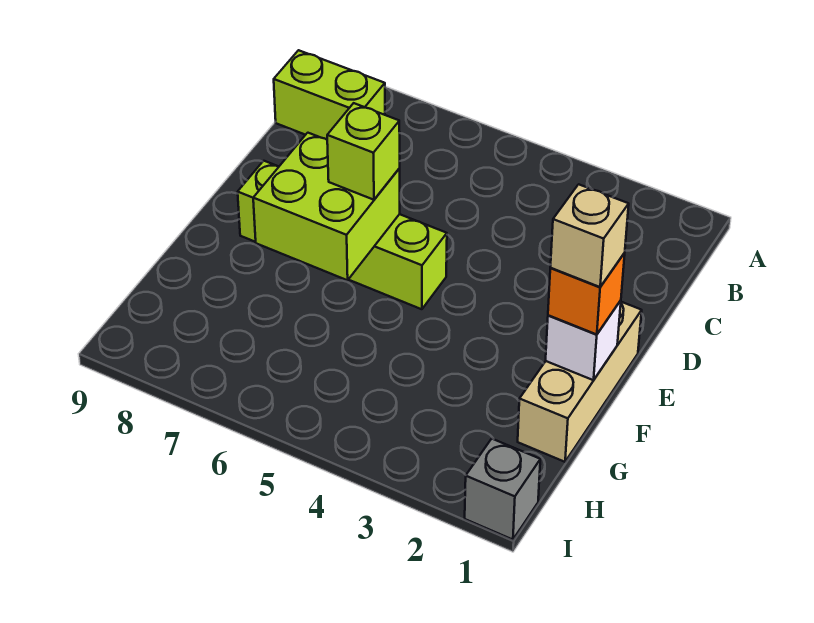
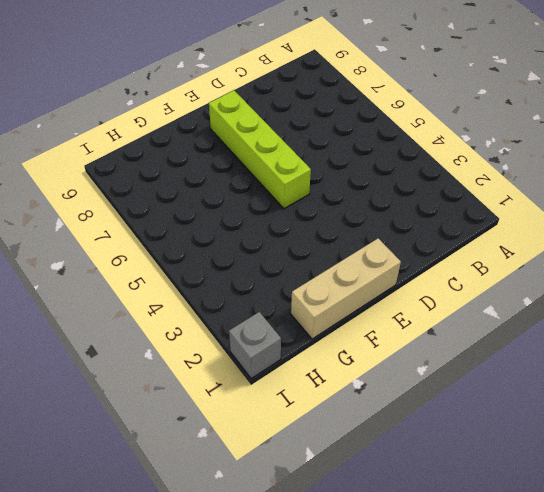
none -> lime brick B8:B9 level 1
none -> lime brick E6:F7 level 2

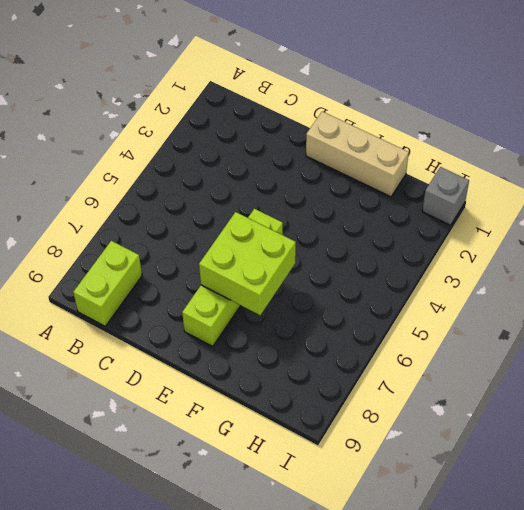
none -> white brick F1 level 2
none -> lime brick E6 level 3

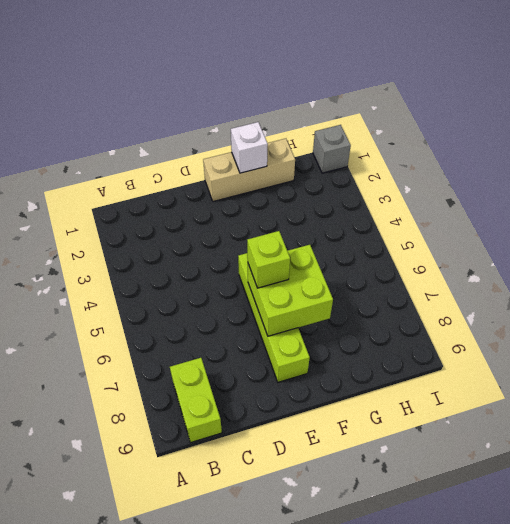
none -> orange brick F1 level 3
none -> tan brick F1 level 4

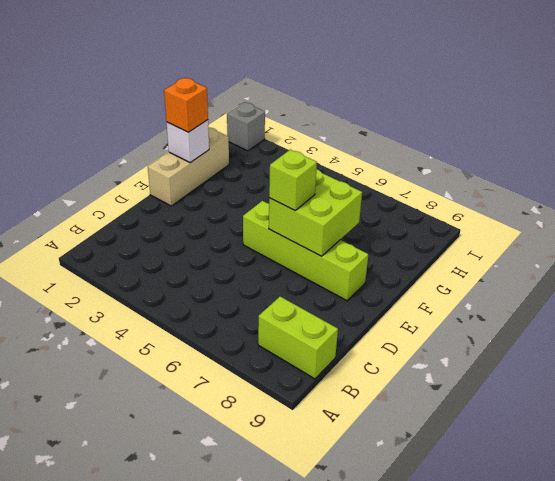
none -> tan brick F1 level 4

